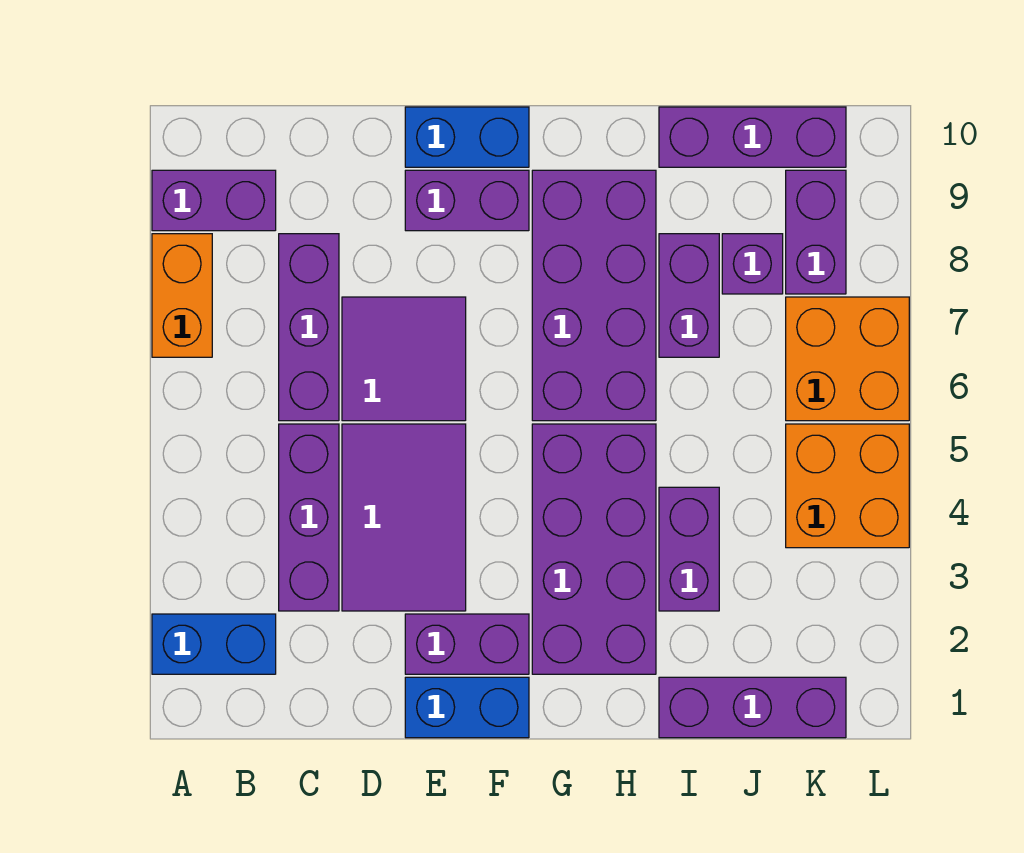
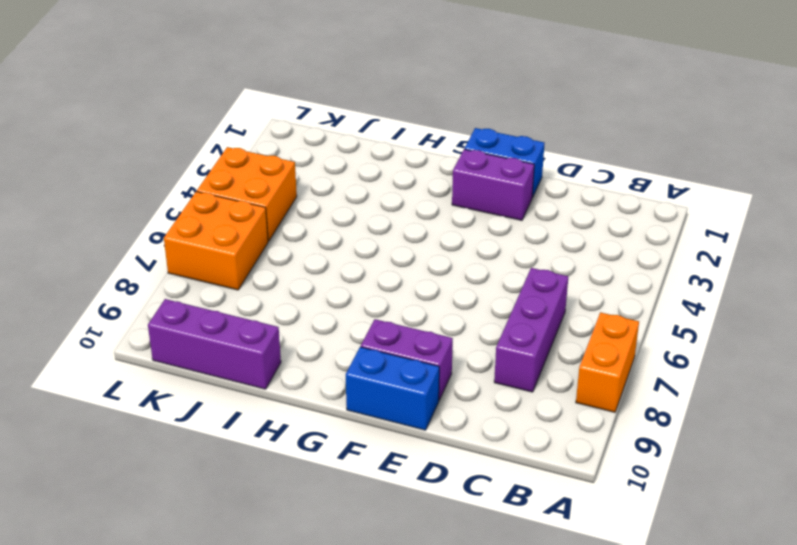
none -> blue brick A2:B2 level 1
none -> purple brick A9:B9 level 1
none -> purple brick C3:C5 level 1

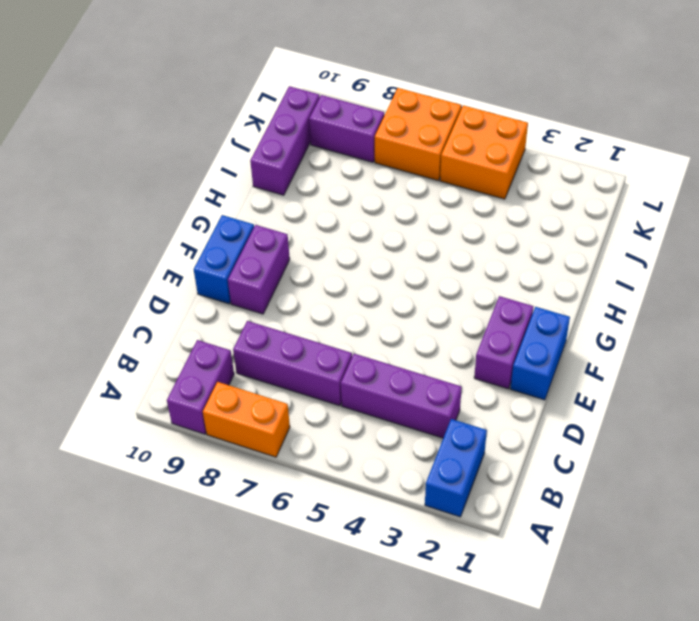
none -> purple tile D3:E5 level 1
none -> purple tile D6:E7 level 1
none -> purple brick G2:H5 level 1

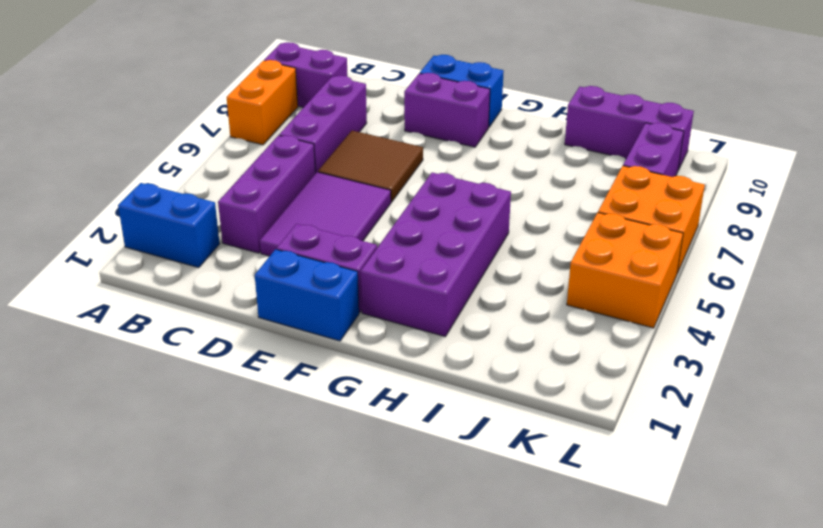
brown tile D6:E7 level 1 -> purple tile D6:E7 level 1
none -> purple brick G6:H9 level 1
none -> purple brick I1:K1 level 1
none -> purple brick I3:I4 level 1

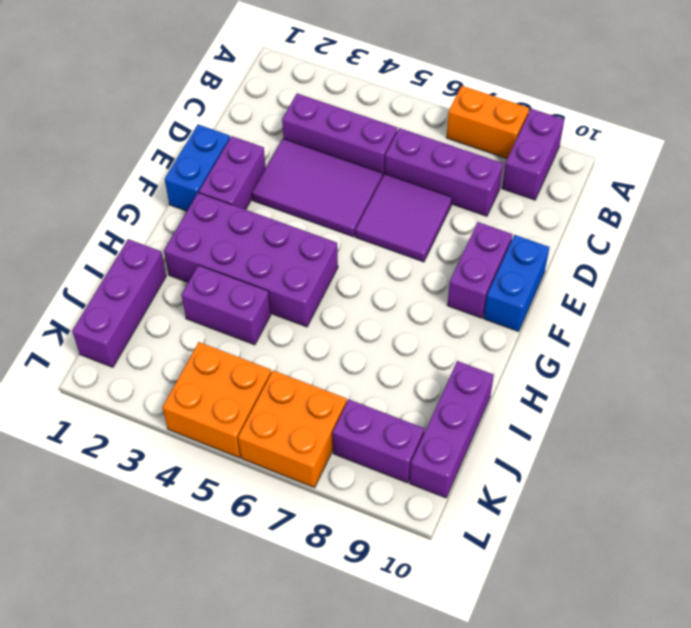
none -> blue brick A2:B2 level 1
none -> purple brick G6:H9 level 1
none -> purple brick I7:I8 level 1

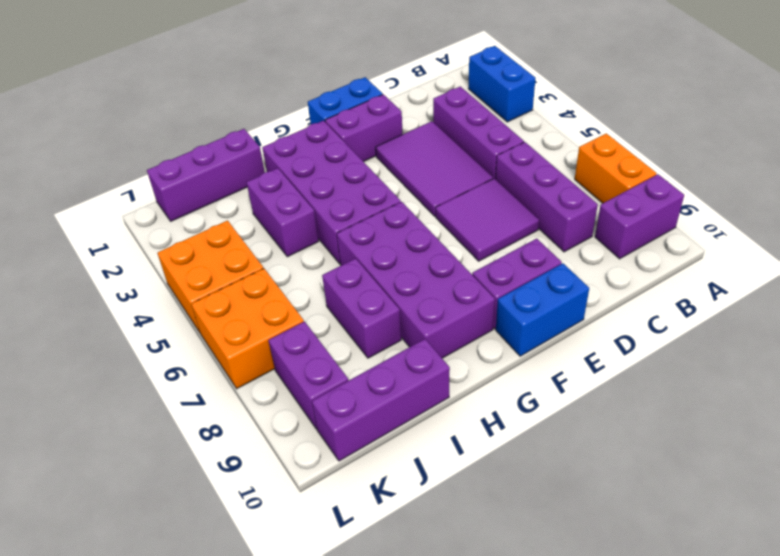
blue brick A2:A3 level 1 -> blue brick A2:B2 level 1
none -> purple brick J8 level 1

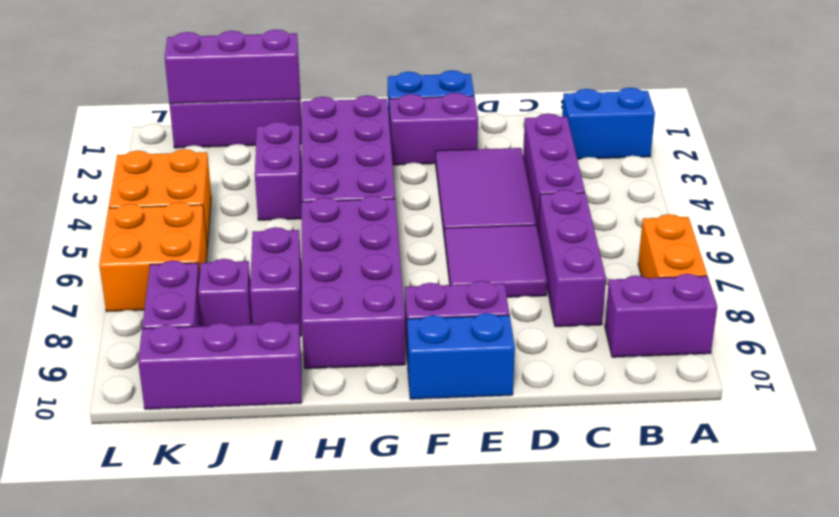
purple brick I1:K1 level 2 -> none

